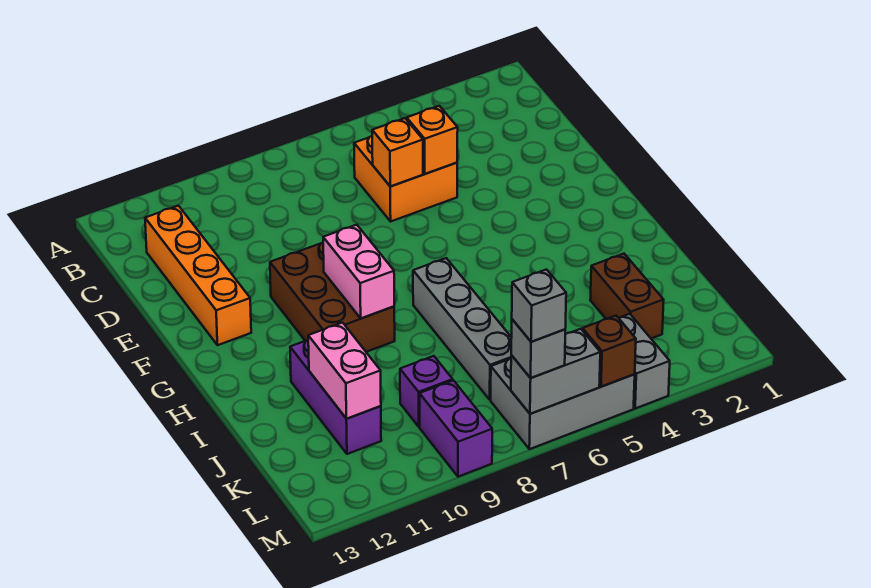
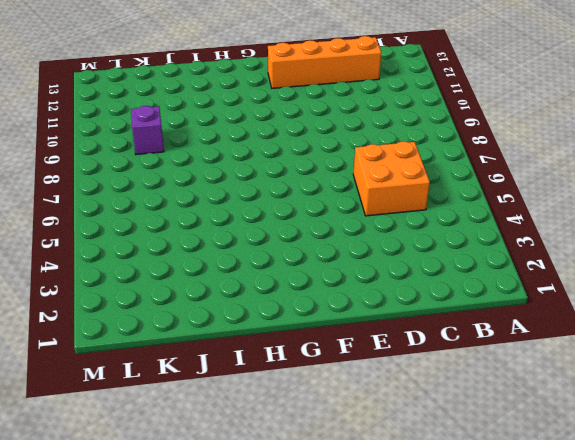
none -> brown brick F9:H10 level 1
none -> grey brick H7:K7 level 1
none -> purple brick I11:K11 level 1

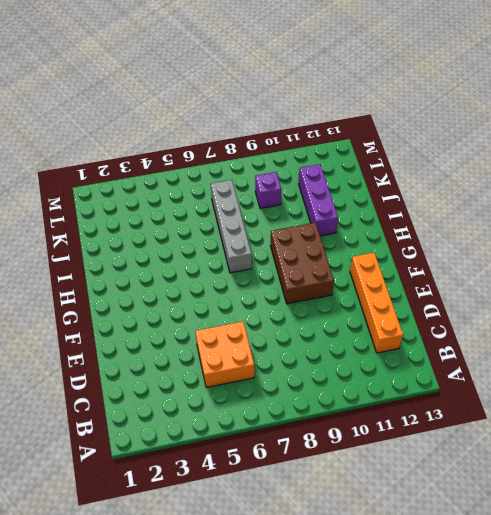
none -> brown brick J3:K3 level 1
none -> grey brick L4:M4 level 1
none -> grey brick L5:M7 level 1

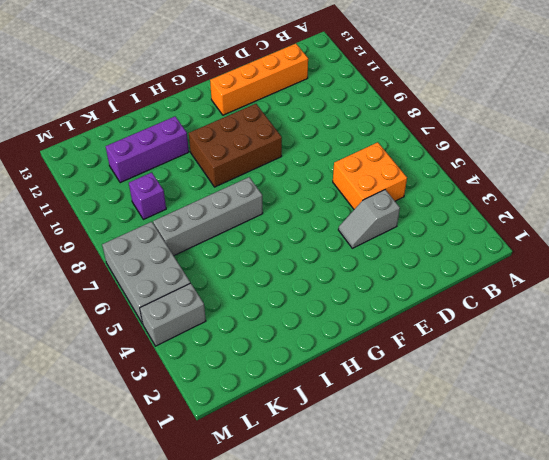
grey slope D4:E4 level 1 top D -> none
none -> brown brick J3:K3 level 1
none -> purple brick L9:M9 level 1
none -> orange brick D5 level 2

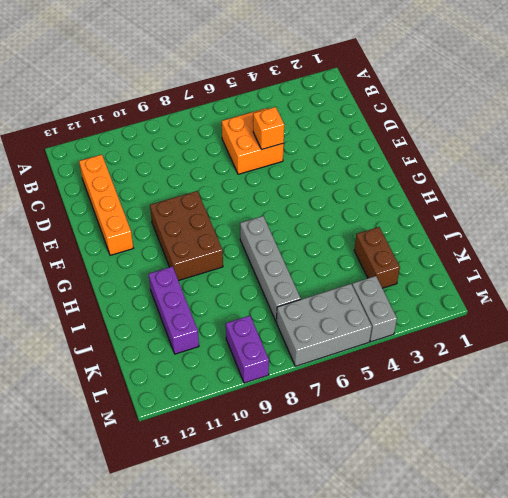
none -> purple brick K9 level 1
none -> orange brick D6 level 2
none -> pink brick G9:H9 level 2

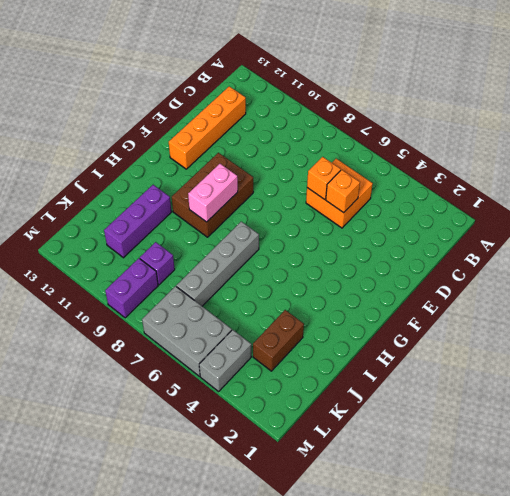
none -> pink brick J11:K11 level 2
none -> brown brick M5 level 2
none -> grey brick M6:M7 level 2

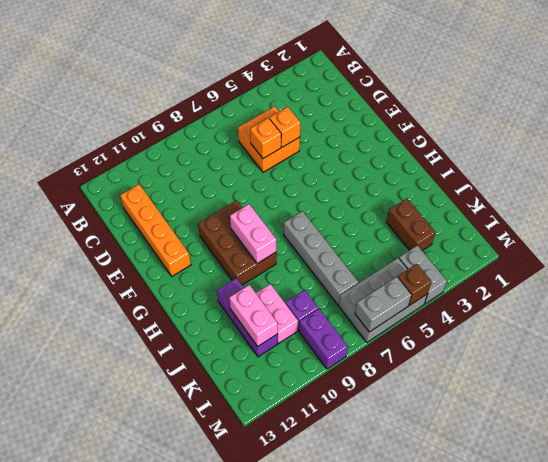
pink brick J10:K10 level 1 -> none
none -> grey brick M7 level 3
none -> grey brick M7 level 4

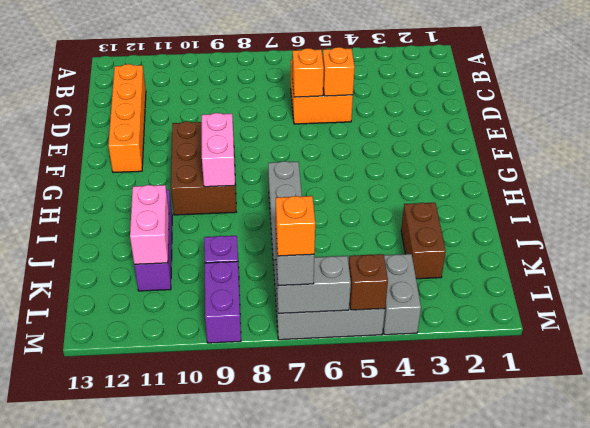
orange brick M7 level 4 -> grey brick M7 level 4

